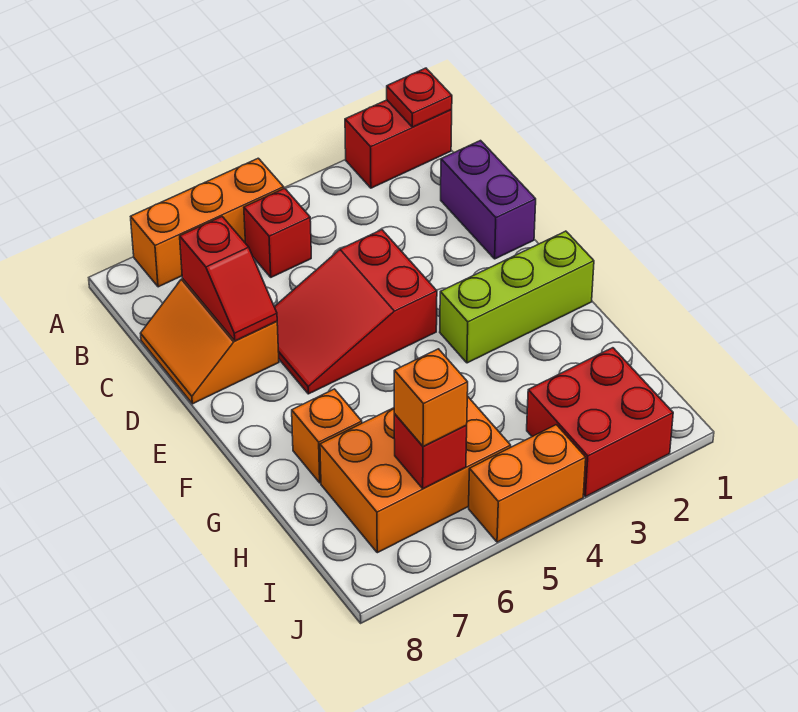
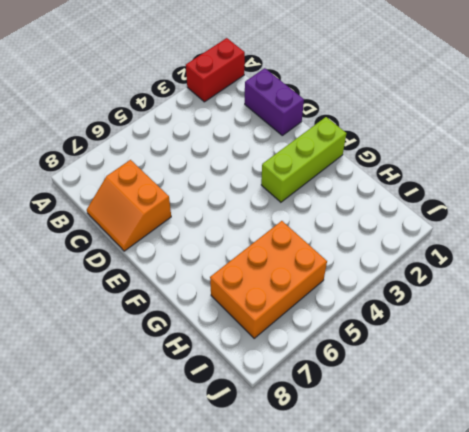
none -> orange brick A5:A7 level 1
none -> red brick B5 level 1
none -> red slope D4:E6 level 1 top 4

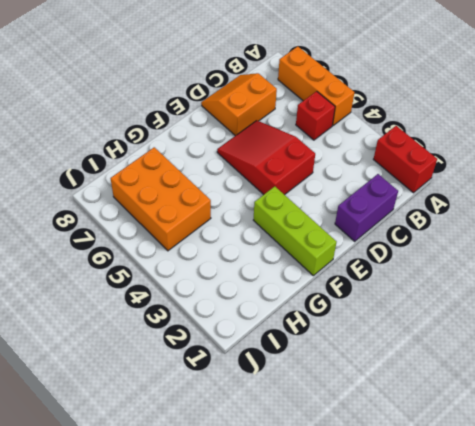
none -> orange brick G7 level 1
none -> red brick I2:J3 level 1
none -> orange brick J4:J5 level 1

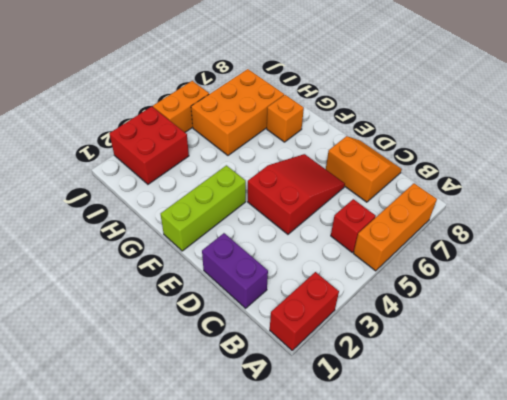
none -> red plate A1 level 2
none -> red slope C7:D7 level 2 top C
none -> red brick I6 level 2

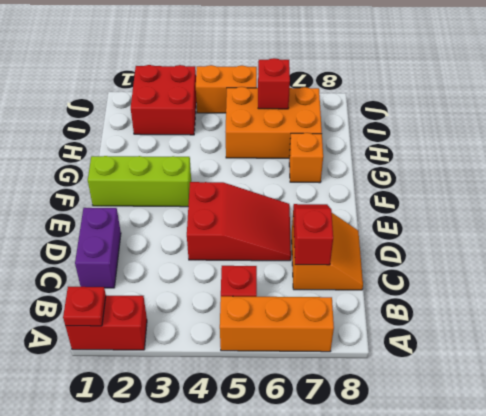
none -> orange brick I6 level 3

